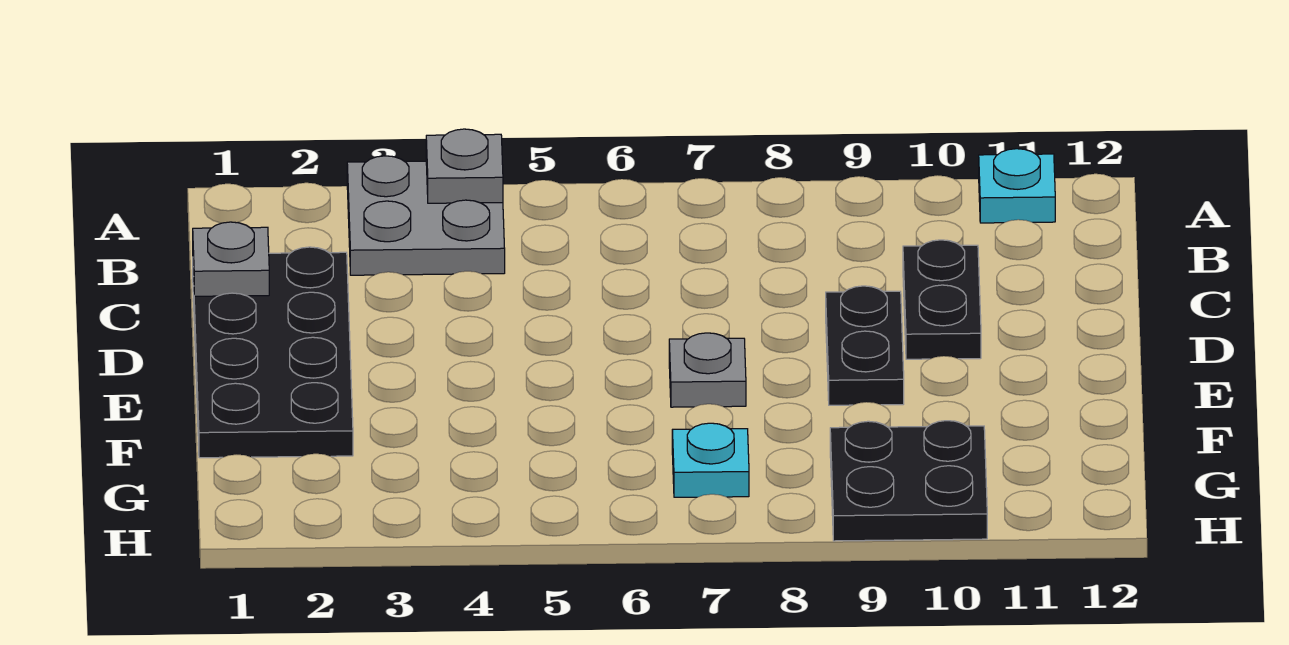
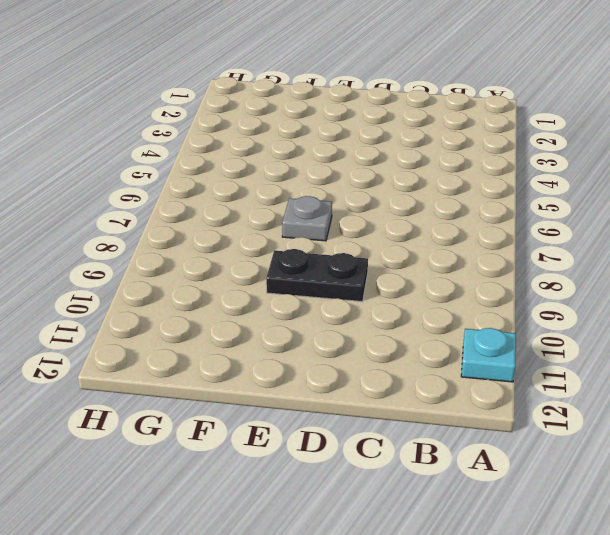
none -> grey plate A3:B4 level 1
none -> black plate C1:F2 level 1

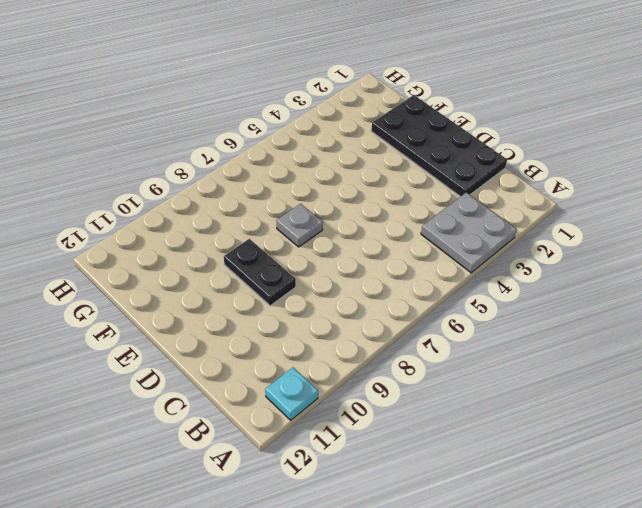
none -> black plate C10:D10 level 1
none -> cyan plate G7 level 1

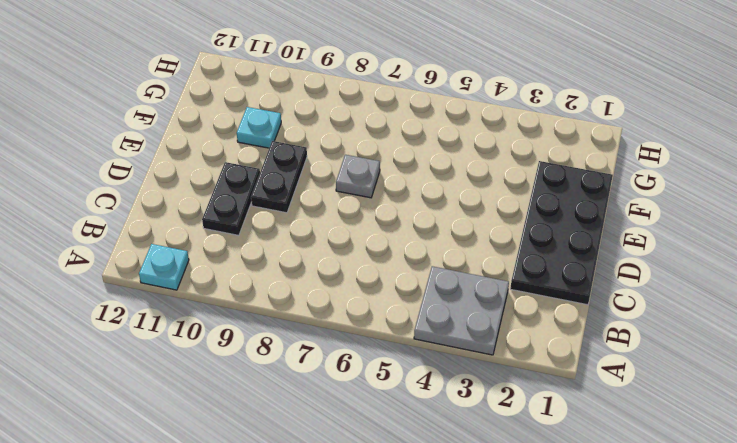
cyan plate F10 level 1 -> cyan plate G7 level 1
none -> black plate G9:H10 level 1
none -> grey plate A4 level 2

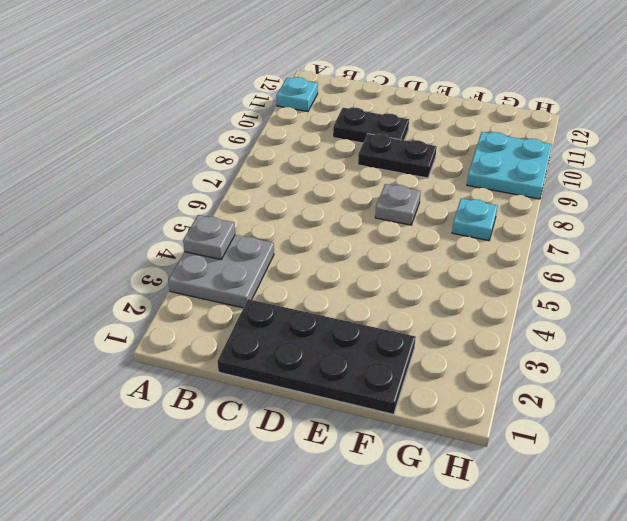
cyan plate G9:H10 level 1 -> black plate G9:H10 level 1
none -> grey plate C1 level 2

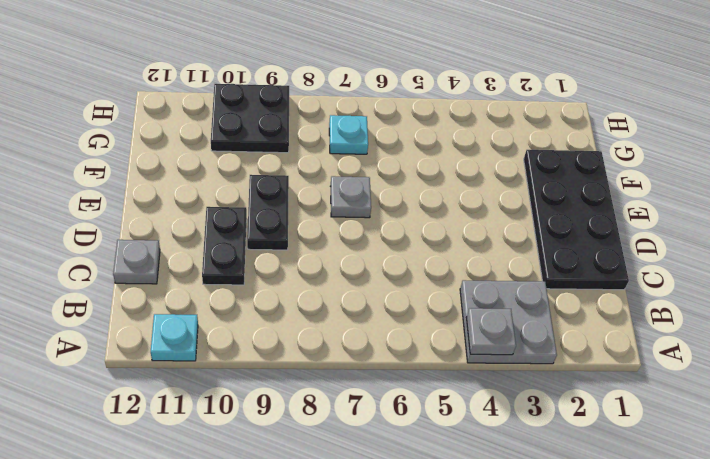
grey plate C12 level 1 -> grey plate C1 level 2

